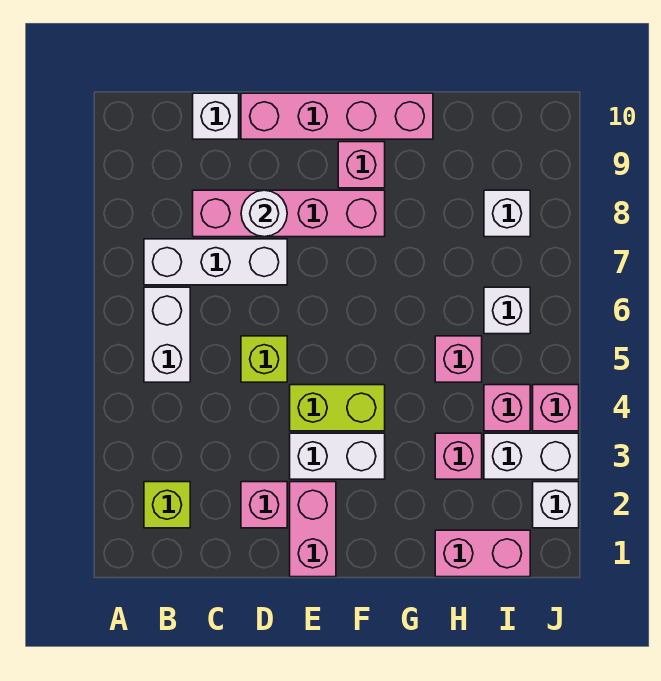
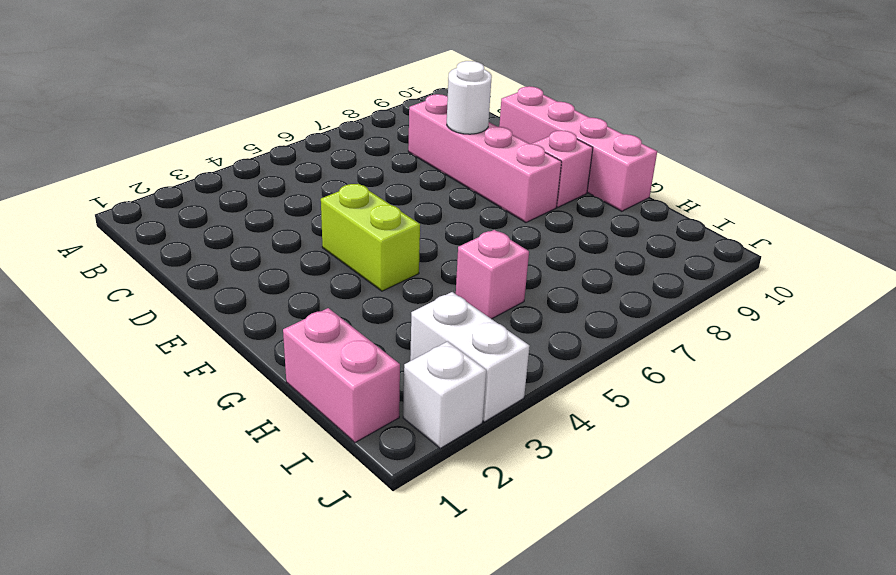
none -> lime brick B2 level 1
none -> white brick B5:B6 level 1
none -> white brick B7:D7 level 1

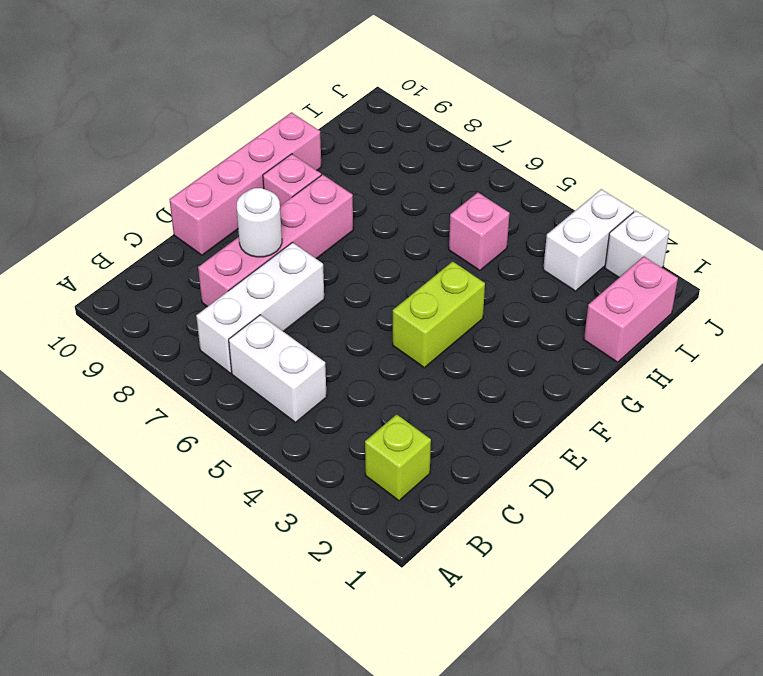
none -> white brick C10 level 1
none -> pink brick D2 level 1
none -> lime brick D5 level 1

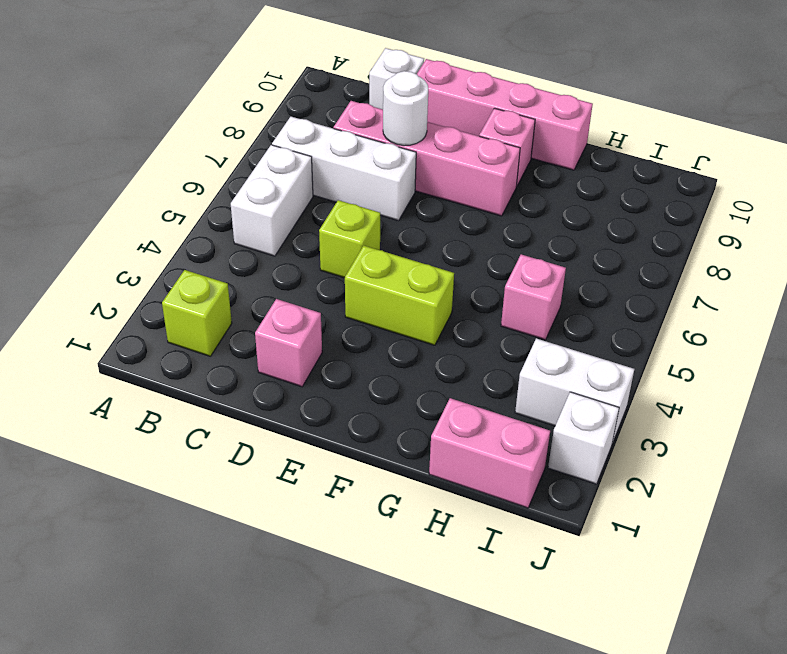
none -> pink brick E1:E2 level 1
none -> white brick E3:F3 level 1
none -> pink brick H3 level 1

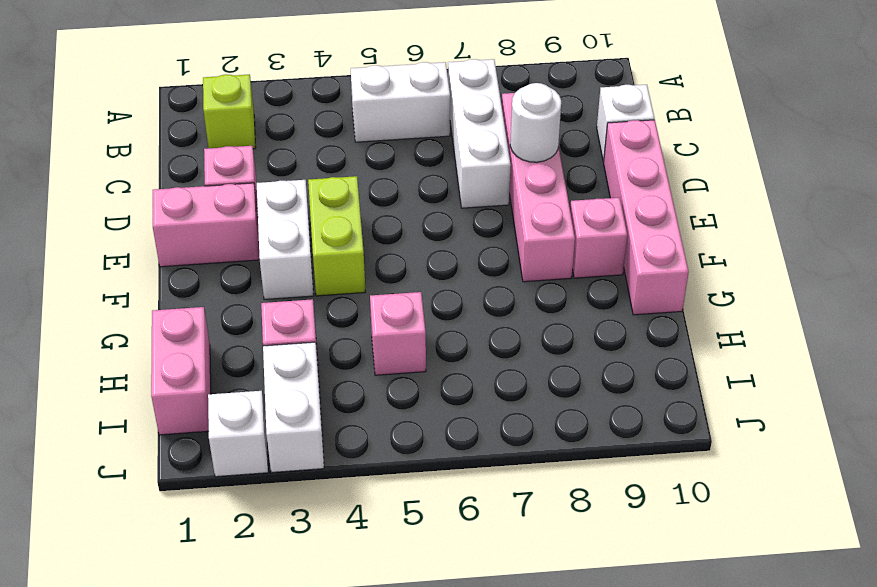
none -> lime brick D5 level 1
none -> pink brick I4 level 1
none -> white brick I6 level 1

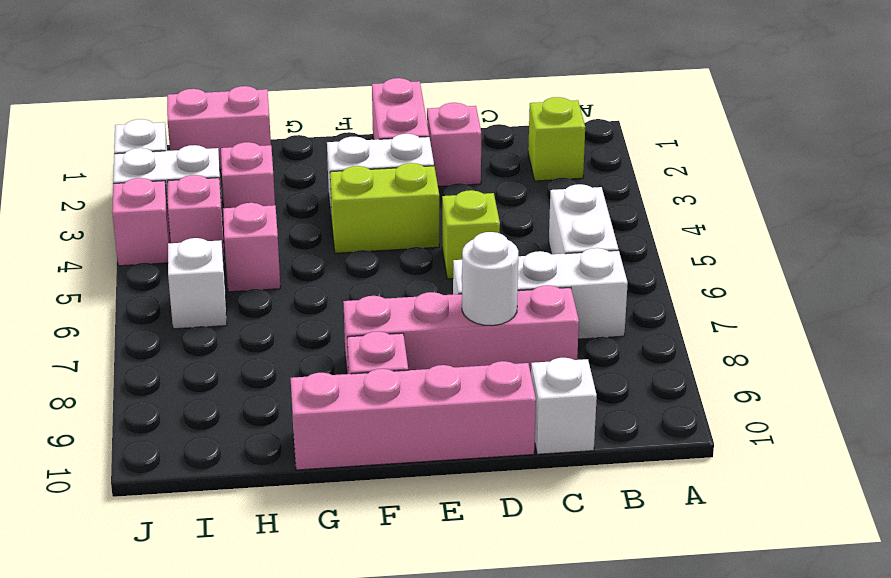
none -> white brick I8 level 1

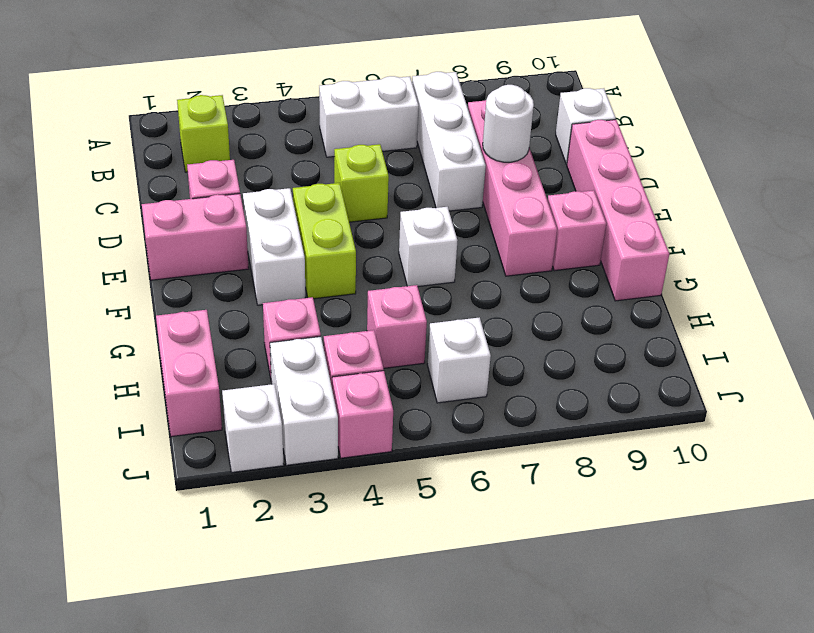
white brick F6 level 1 -> white brick I8 level 1

